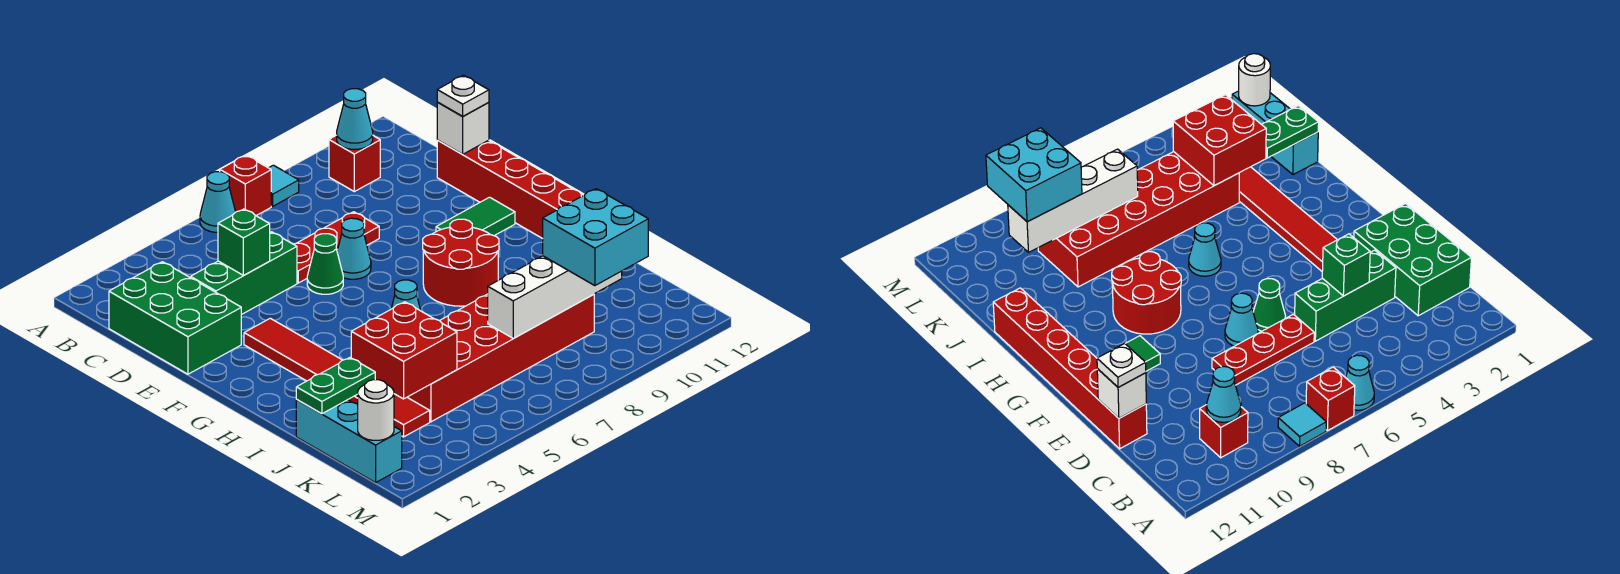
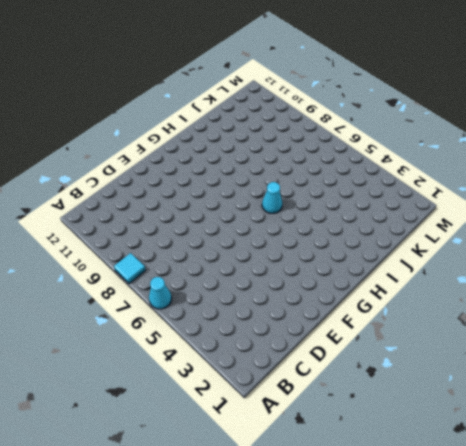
none -> red brick A7 level 1
none -> red brick B10 level 1
none -> green brick C1:E2 level 1

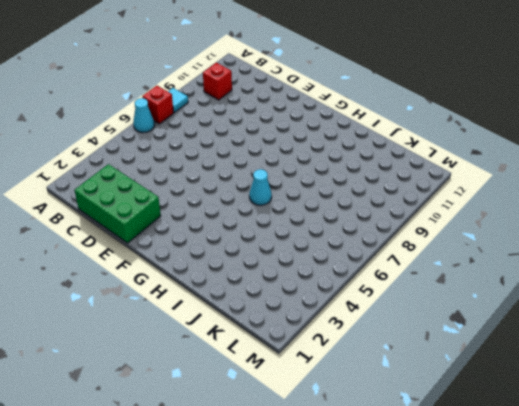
none -> green brick D3:D5 level 1
none -> red plate D6:D8 level 1
none -> red brick D12:I12 level 1

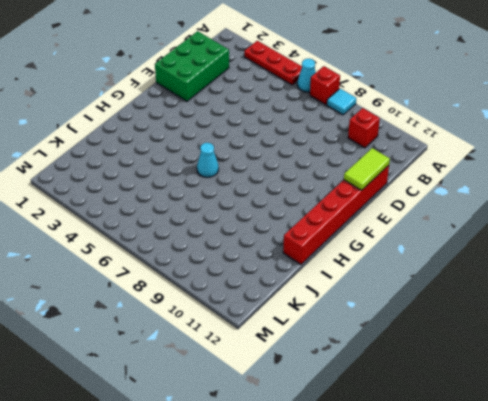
red plate A3:A5 level 1 -> red plate D6:D8 level 1
lime tile D12:E12 level 2 -> white brick D12 level 2
none -> green brick D3:D5 level 1
none -> green cone E6 level 1
none -> cyan cone E7 level 1

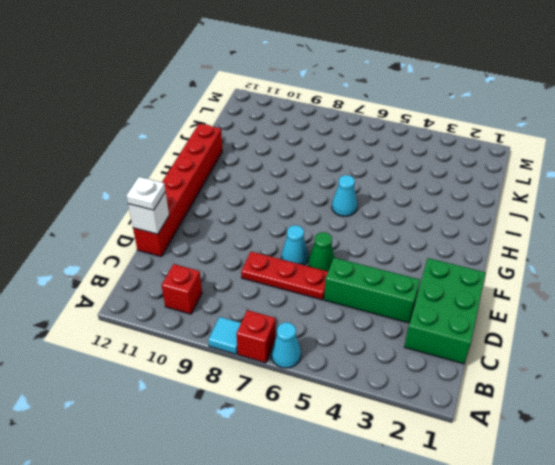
none -> red tile F3:K3 level 1
none -> green tile F10:F11 level 1
none -> red round brick G8:H9 level 1

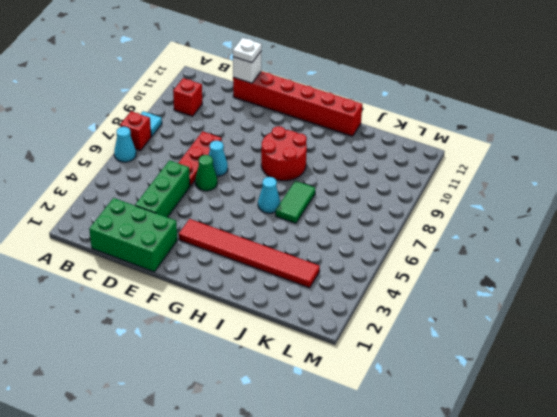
green tile I6:I7 level 1 -> green tile F10:F11 level 1
none -> cyan brick J1:L1 level 1
none -> red brick J4:K9 level 1
none -> cyan cone B10 level 2

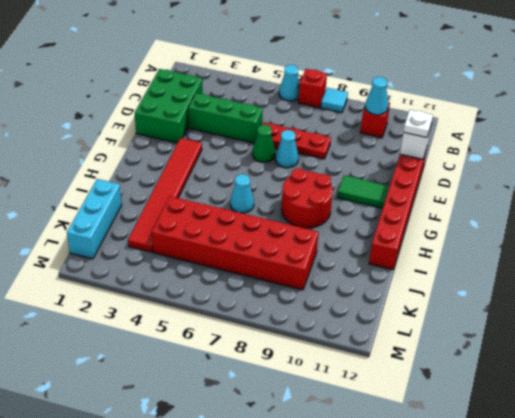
none -> green brick D4 level 2
none -> green plate J1:J2 level 2
none -> red brick J3:K4 level 2

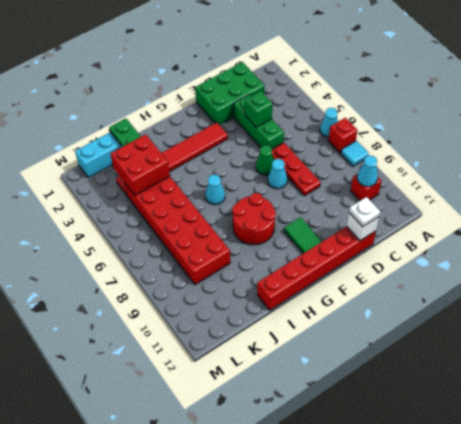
none -> white brick K7:K10 level 2
none -> white round brick L1 level 2
none -> cyan brick K9:L10 level 3

